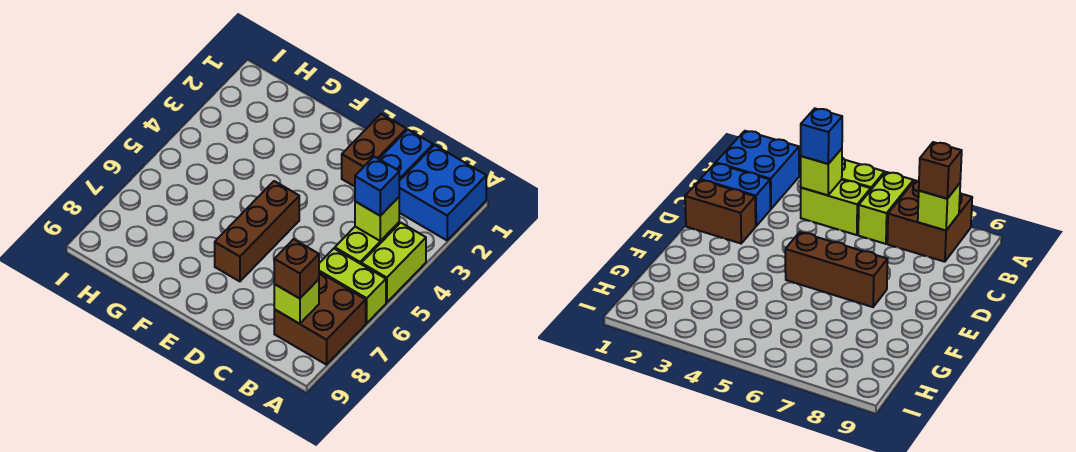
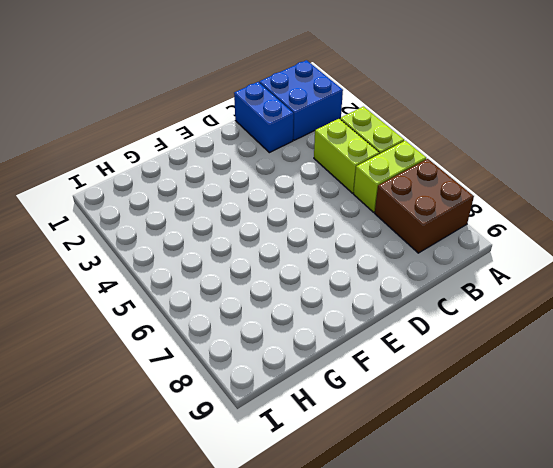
none -> brown brick D1:D2 level 1
none -> brown brick E5:E7 level 1
none -> lime brick B4 level 2

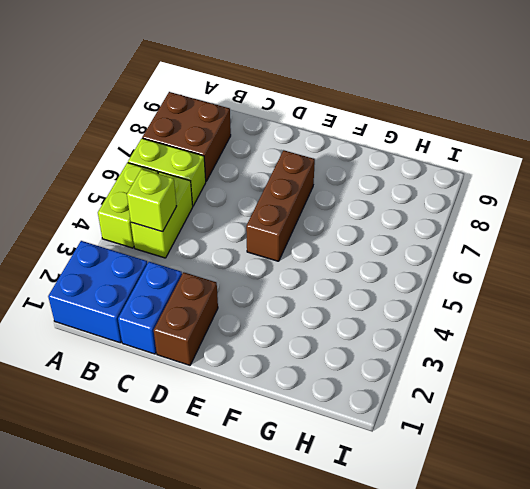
none -> lime brick B8 level 2
none -> blue brick B4 level 3
none -> brown brick B8 level 3

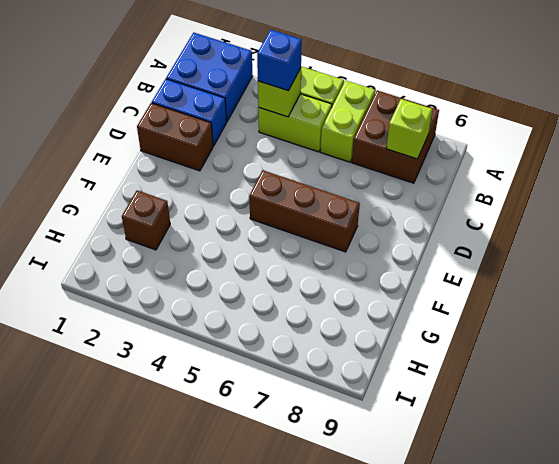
brown brick G2 level 1 -> brown brick B8 level 3

